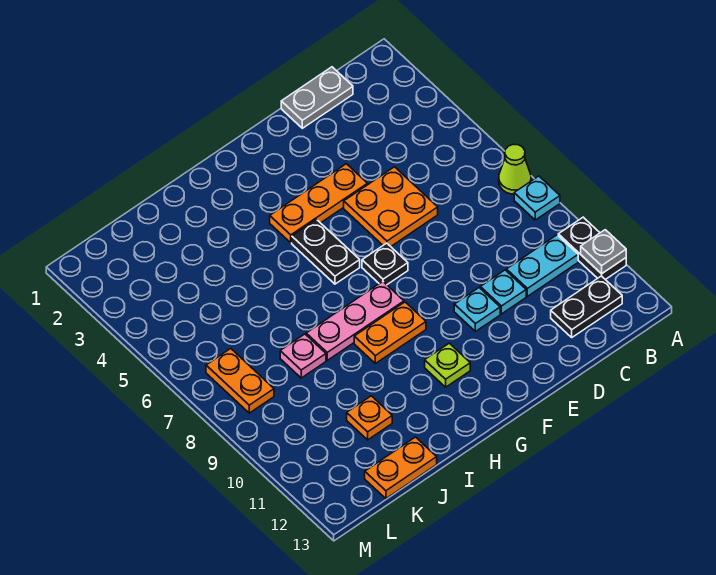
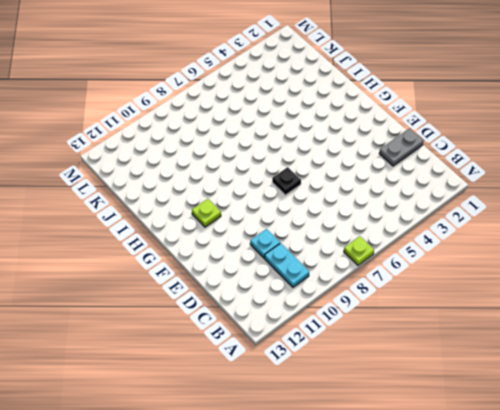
lime plate A7 level 1 -> lime cone A7 level 1
grey plate D1:D2 level 1 -> grey plate C1:D1 level 1
none -> cyan plate A8 level 1
none -> black plate A10:A11 level 1
none -> black plate B12:C12 level 1

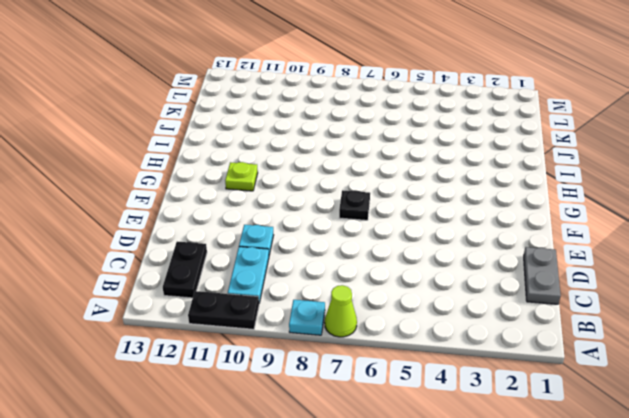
none -> orange plate D5:E6 level 1
none -> orange plate E4:G4 level 1
none -> cyan plate E10 level 1

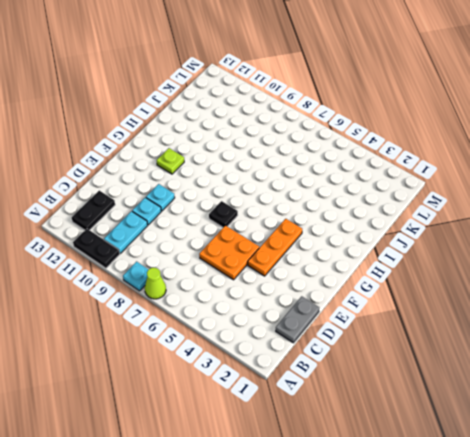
none -> black plate G5:G6 level 1
none -> pink plate G8:I8 level 1
none -> orange plate G9:H9 level 1

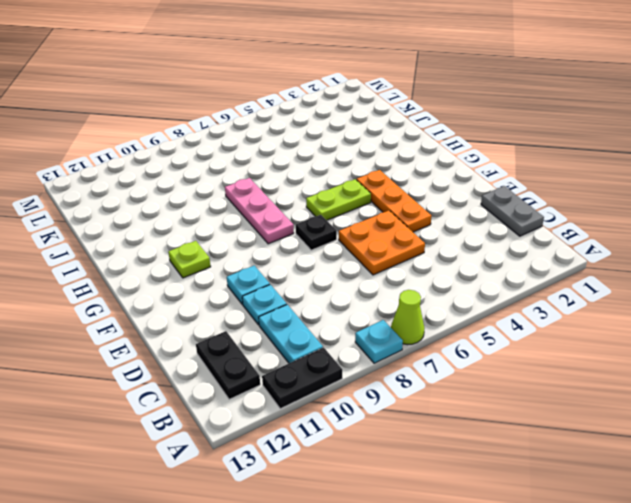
lime plate G5:G6 level 1 -> black plate G5:G6 level 1
none -> orange plate G9:H9 level 1
none -> pink plate J8 level 1
none -> orange plate J11 level 1

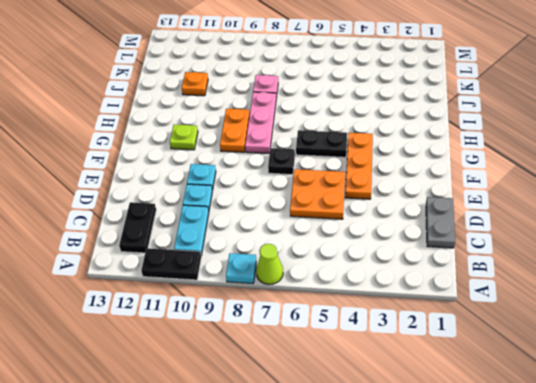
none -> orange plate J13:K13 level 1
none -> orange plate L7:L8 level 1
none -> grey plate A11 level 2

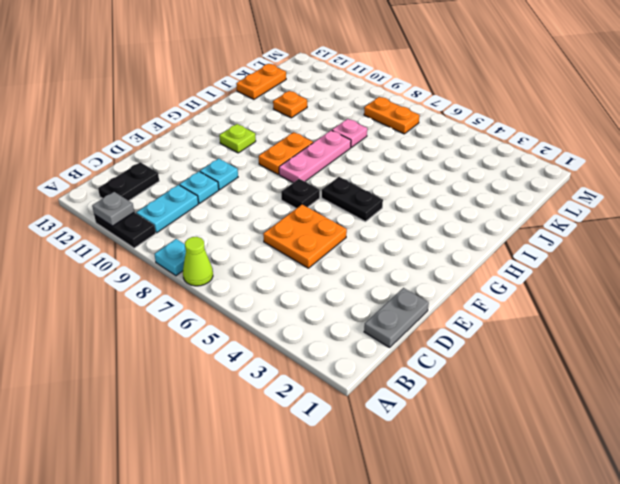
none -> orange plate E4:G4 level 1

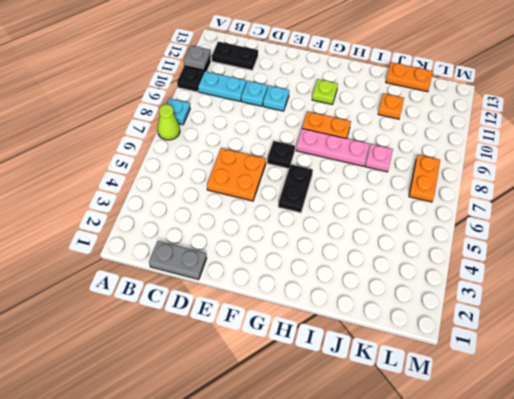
none -> orange plate E4:G4 level 1

